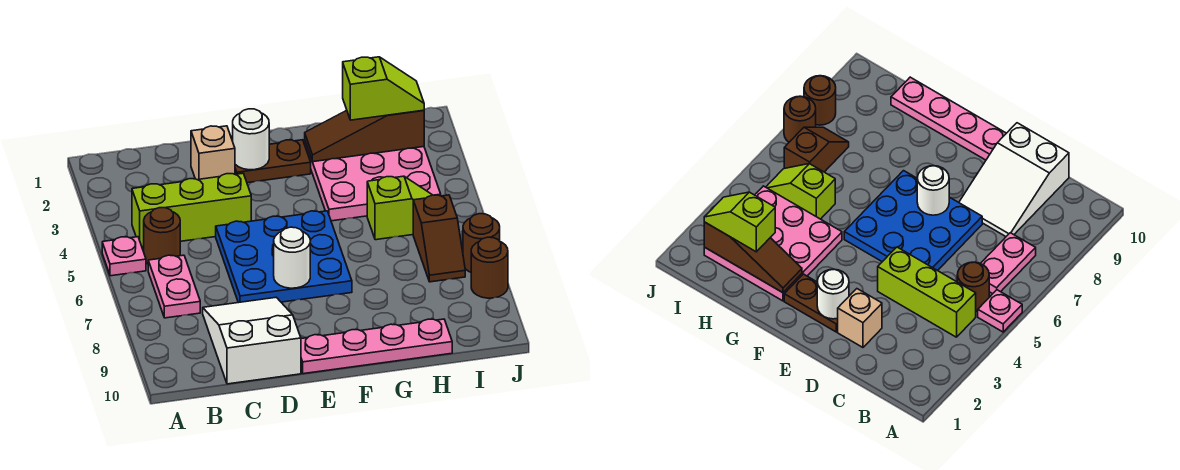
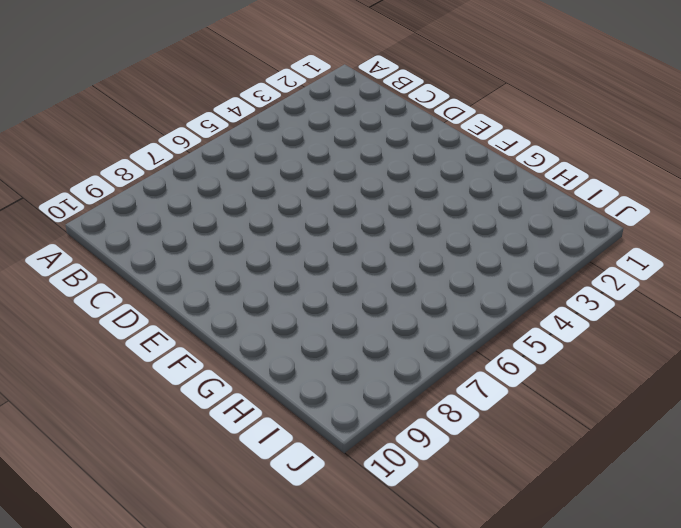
none -> pink plate A5 level 1
none -> lime brick B4:D4 level 1
none -> brown round brick B5 level 1

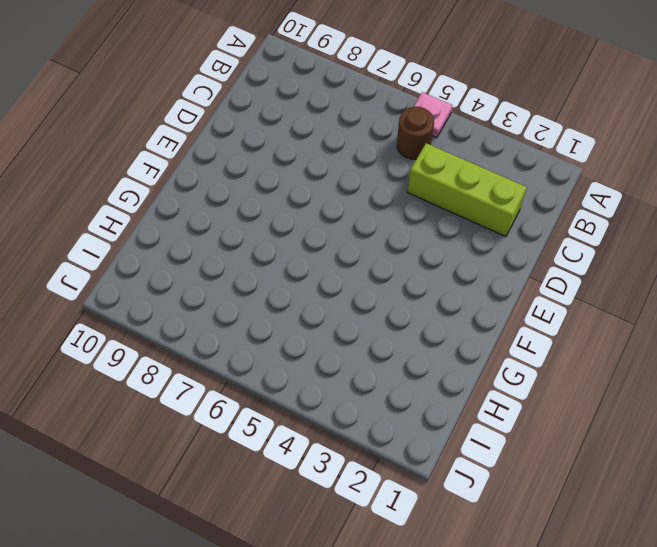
lime brick C2:C4 level 1 -> lime brick B4:D4 level 1
none -> pink plate B6:B7 level 1
none -> white slope C8:D10 level 1 top 10
none -> tan brick D2 level 1

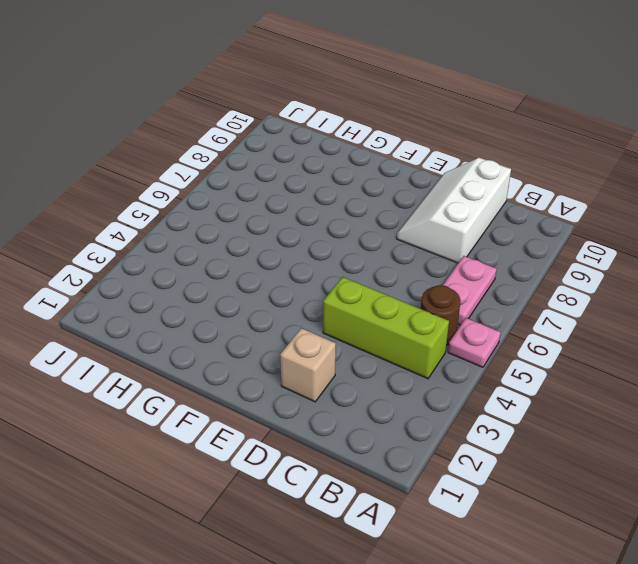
white slope C8:D10 level 1 top C -> white slope C8:D10 level 1 top 10
none -> blue plate D5:F7 level 1
none -> brown plate E2:F2 level 1
none -> pink plate E10:H10 level 1

